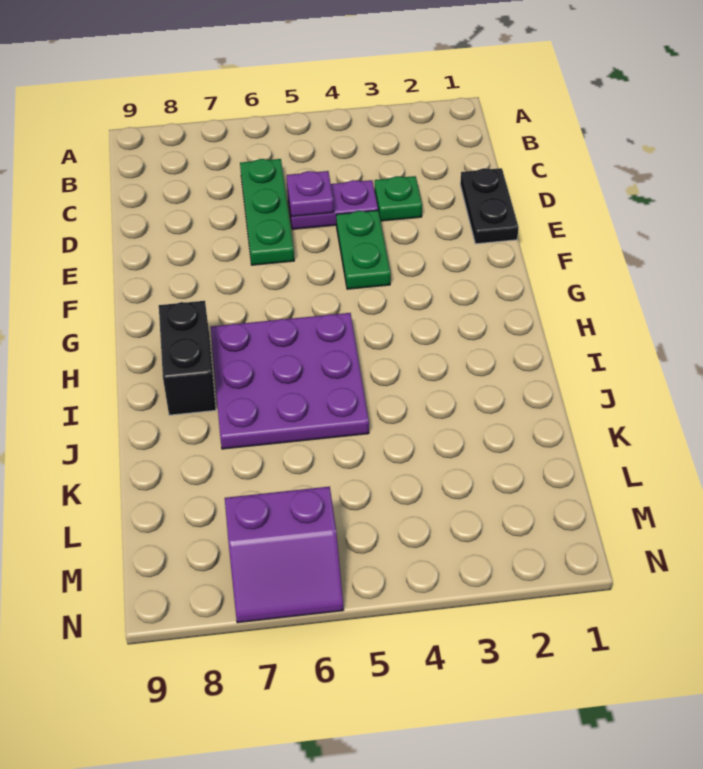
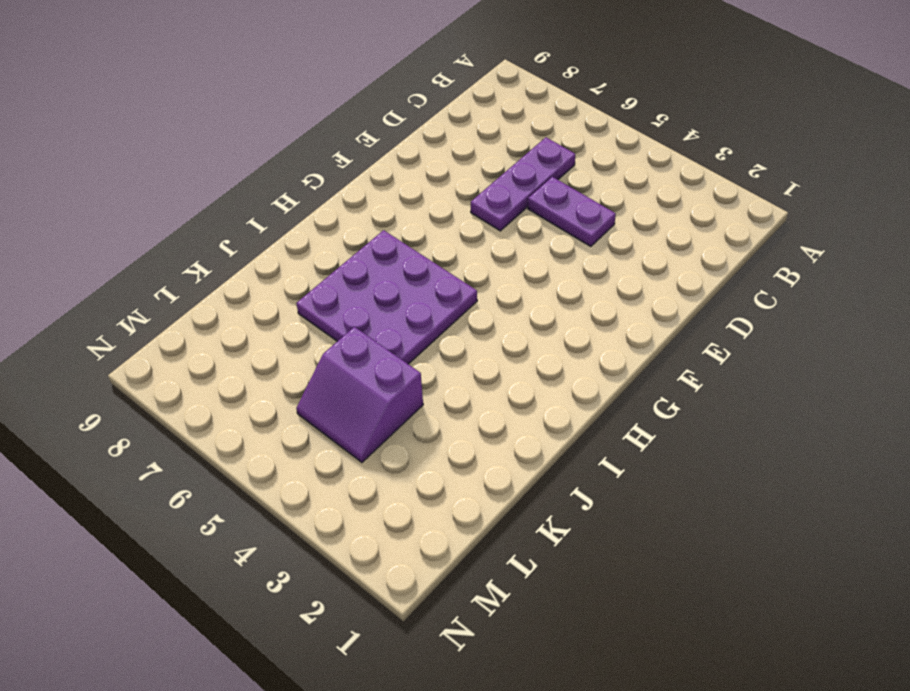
purple plate C6:E6 level 1 -> green plate C6:E6 level 1
purple slope K4:L5 level 1 top K -> purple slope M6:N7 level 1 top M
none -> black plate D1:E1 level 1
none -> green plate D3 level 1

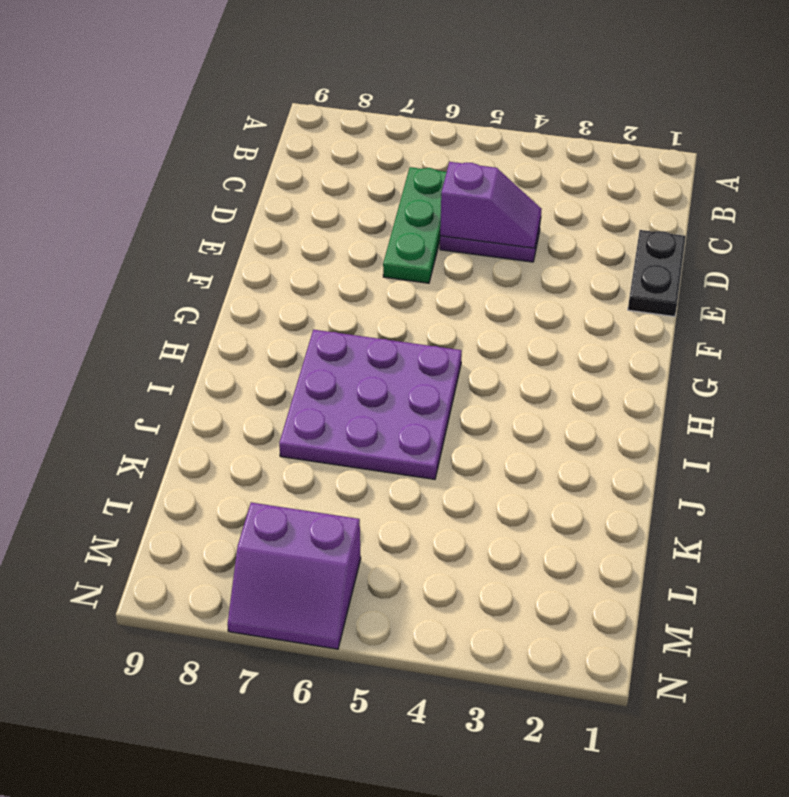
purple slope D4:D5 level 2 top 5 -> purple plate D5 level 2
none -> green plate D3 level 1
none -> green plate E4:F4 level 1

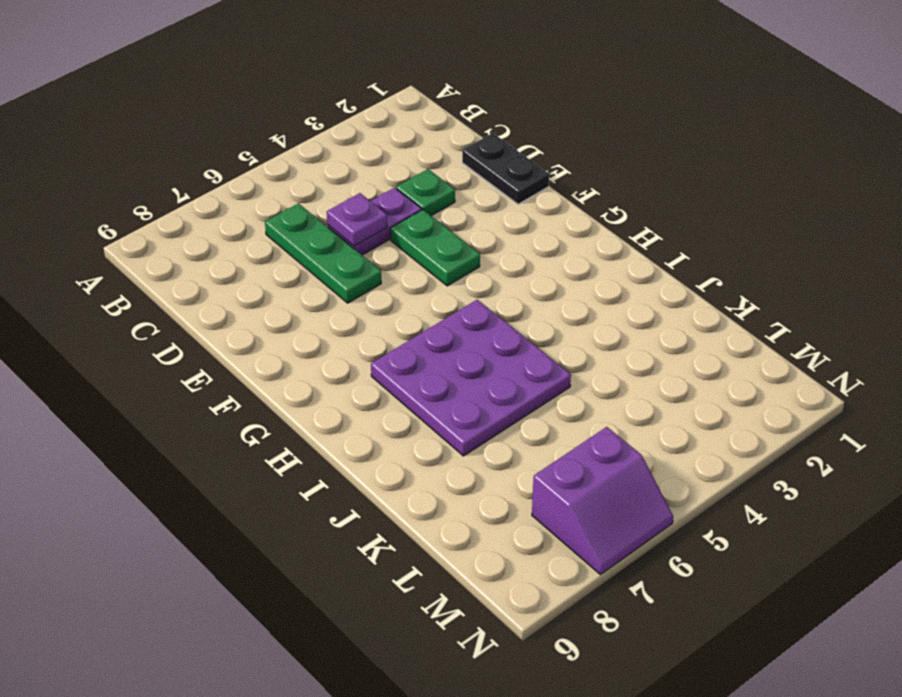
none -> black brick H8:I8 level 1

